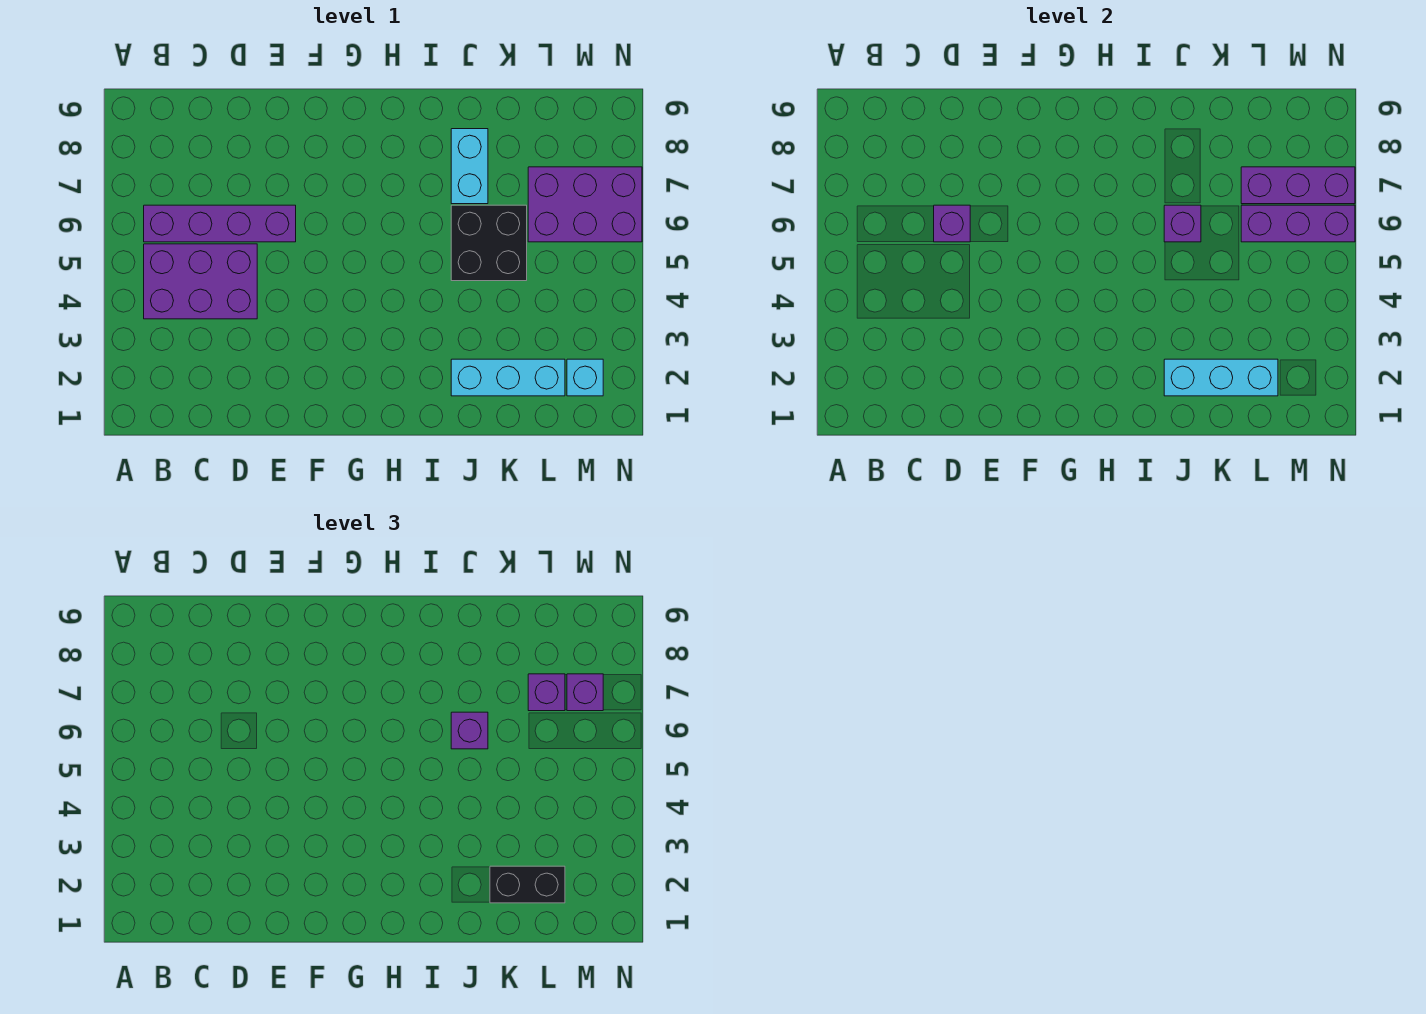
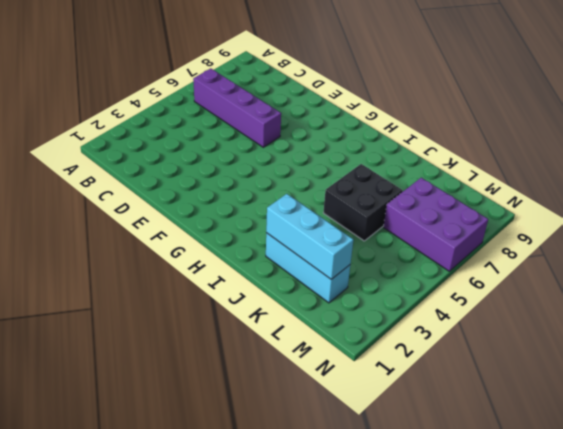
none -> purple brick B4:D5 level 1
none -> cyan brick J7:J8 level 1
none -> cyan brick M2 level 1

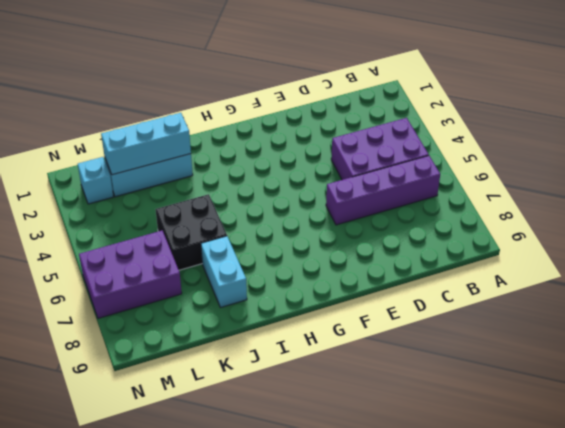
none -> purple brick D6 level 2
none -> purple brick J6 level 2
none -> purple brick L6:N6 level 2

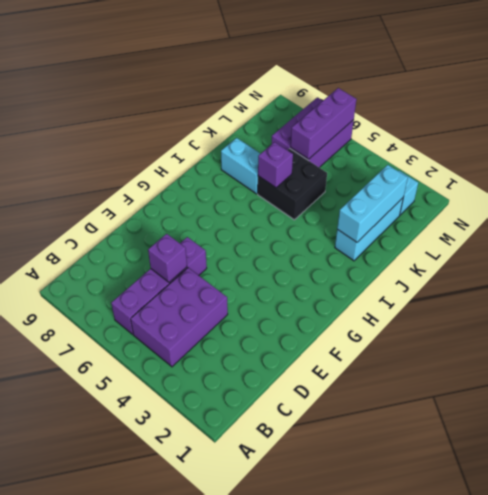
none -> purple brick L7:N7 level 2
none -> purple brick J6 level 3
none -> black brick K2:L2 level 3

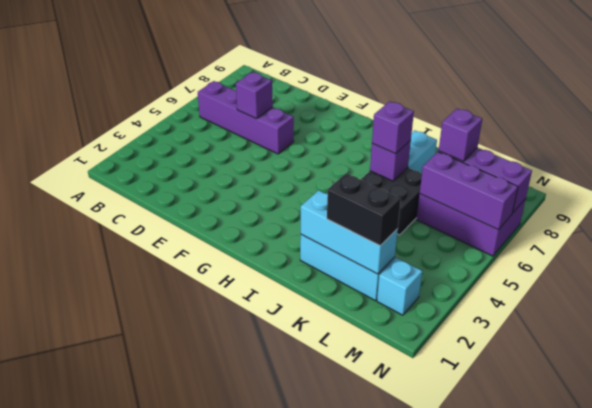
none -> purple brick B4:D5 level 1
none -> purple brick M7 level 3

